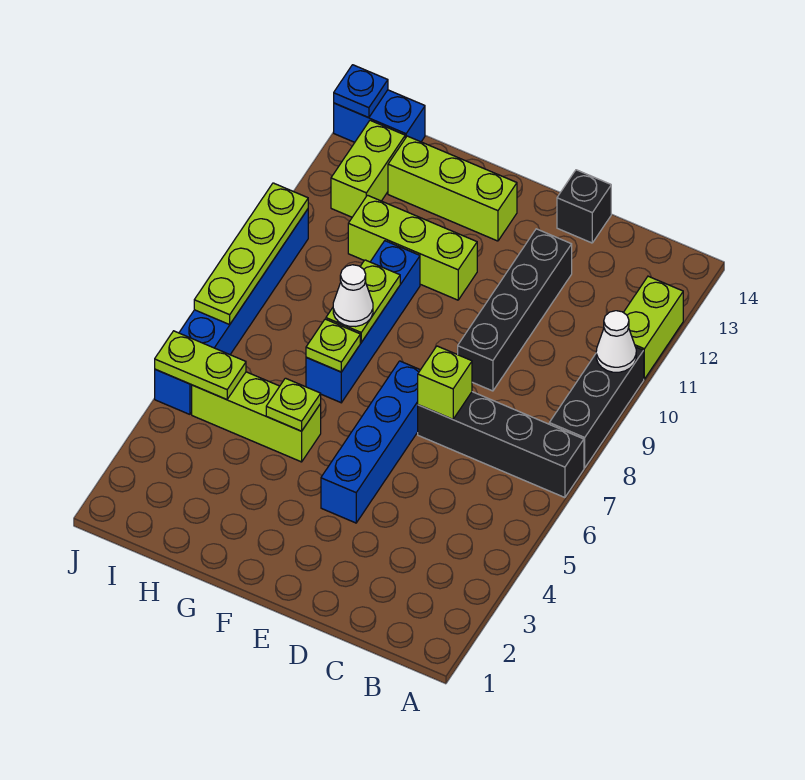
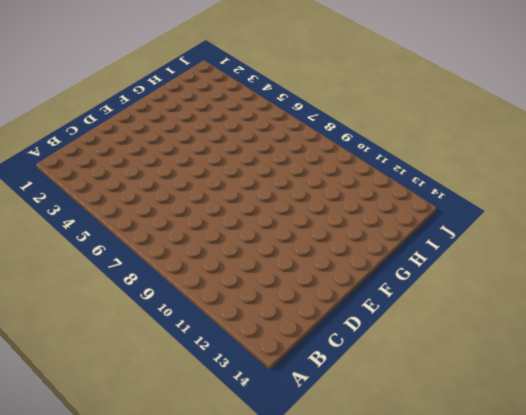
none -> black brick A7:D7 level 1
none -> black brick A8:A10 level 1
none -> lime brick A11:A12 level 1

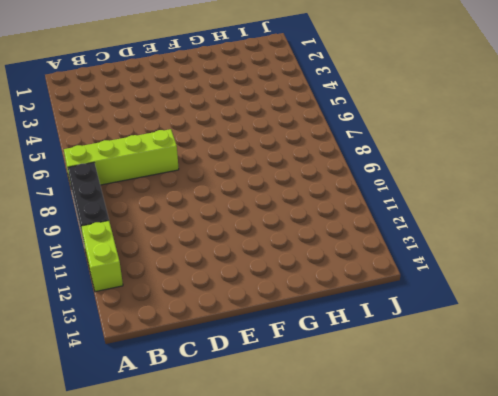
lime brick A7:D7 level 1 -> black brick A7:D7 level 1
none -> black brick D9:D12 level 1
none -> black brick D14 level 1
none -> blue brick E4:E7 level 1

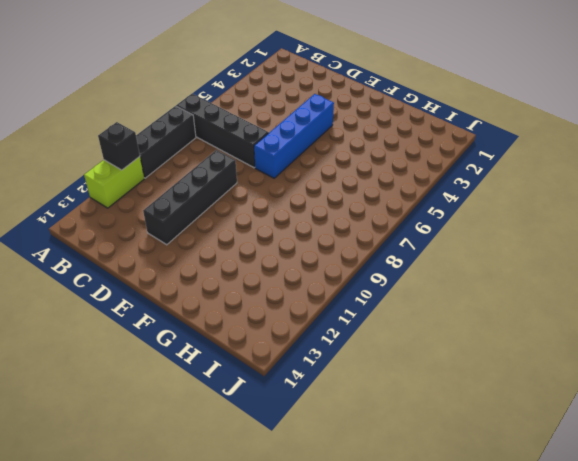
black brick A11 level 2 -> black brick D14 level 1
none -> lime brick F11:H11 level 1
none -> lime brick F13:H13 level 1
none -> lime brick G5:I5 level 1

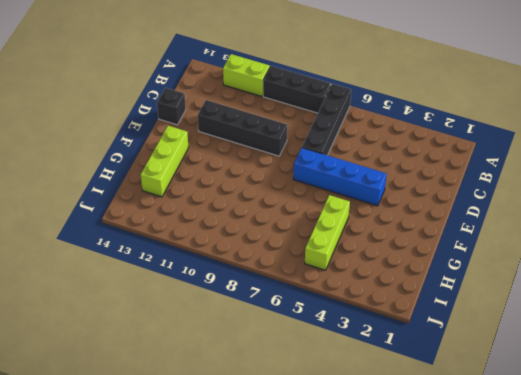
none -> lime brick F11:H11 level 1
none -> blue brick G7:G10 level 1
none -> lime brick I12:I13 level 1

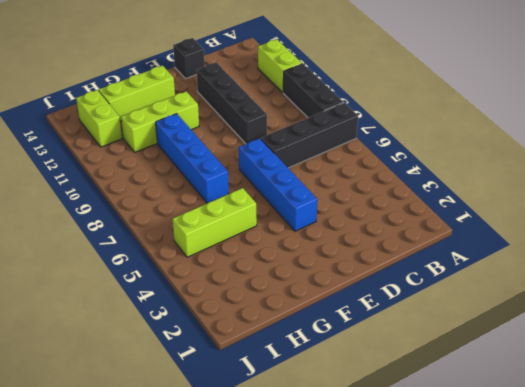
none -> blue brick I14:J14 level 1
none -> blue brick J5:J10 level 1
none -> white cone A10 level 2

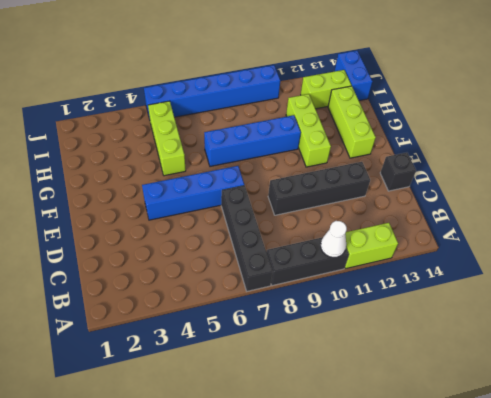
none -> lime brick D7 level 2
none -> lime plate G5 level 2
none -> lime plate G7 level 2

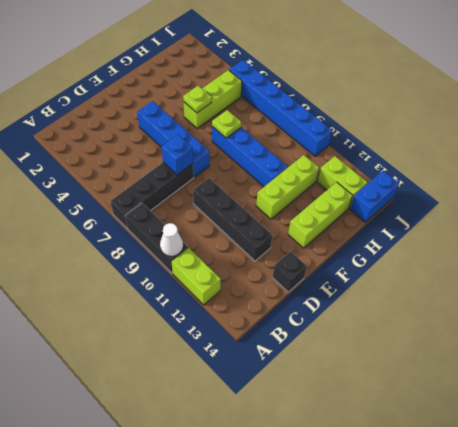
blue brick D7 level 2 -> lime brick D7 level 2
none -> lime plate G8:G9 level 2
none -> lime plate I5:J5 level 2
none -> lime plate J7:J10 level 2

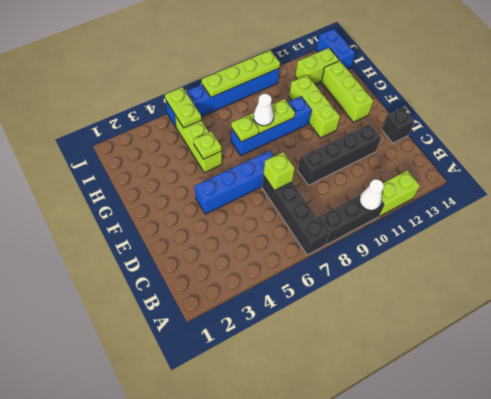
none -> blue plate J14 level 2

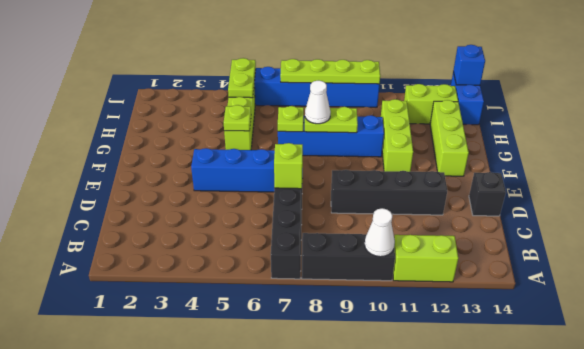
blue brick J14 level 2 -> blue plate J14 level 2

